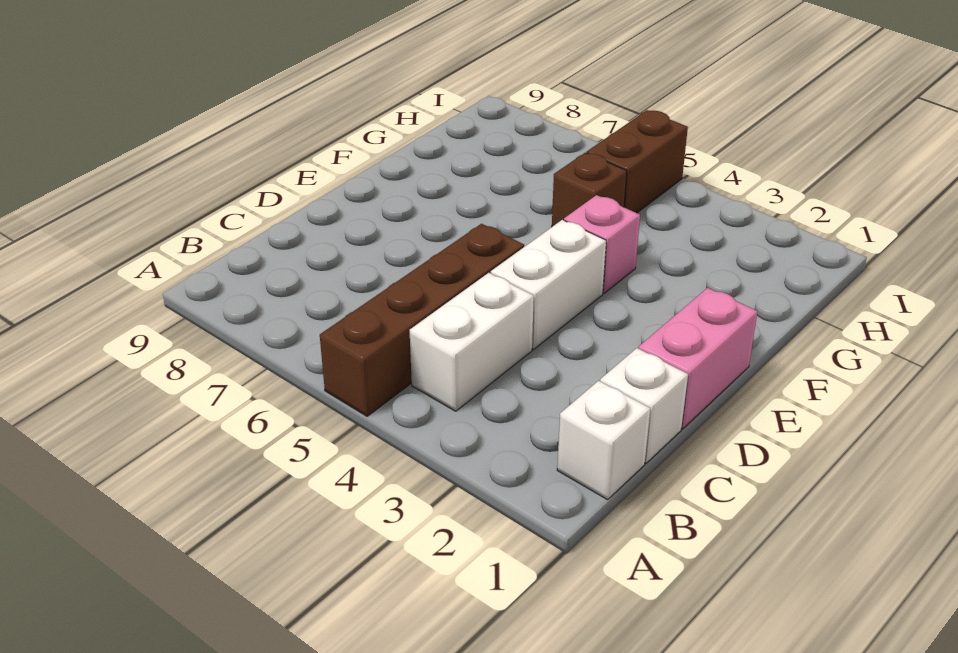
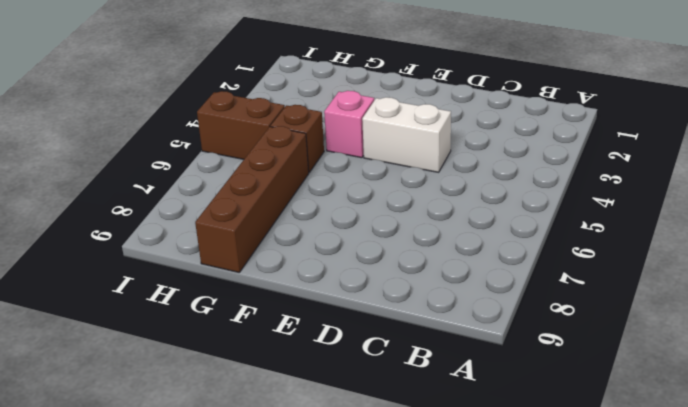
brown brick G6:G9 level 1 -> brown brick A5:D5 level 1
none -> white brick B1 level 1
none -> white brick B4:C4 level 1

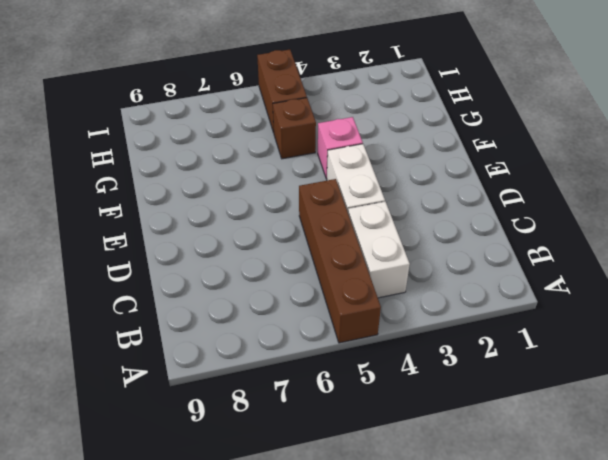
none -> white brick B1 level 1
none -> white brick C1 level 1

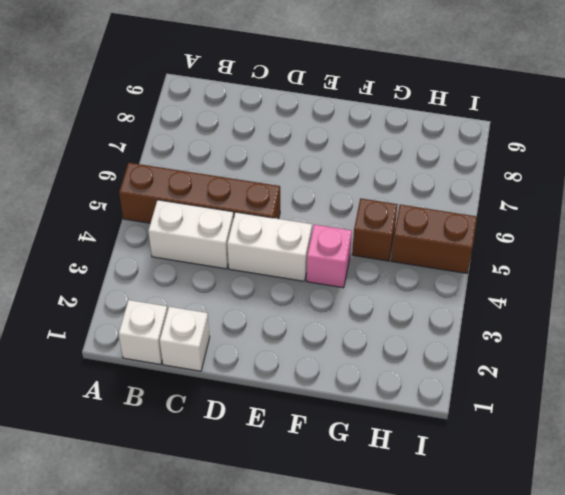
none -> pink brick D1:E1 level 1

